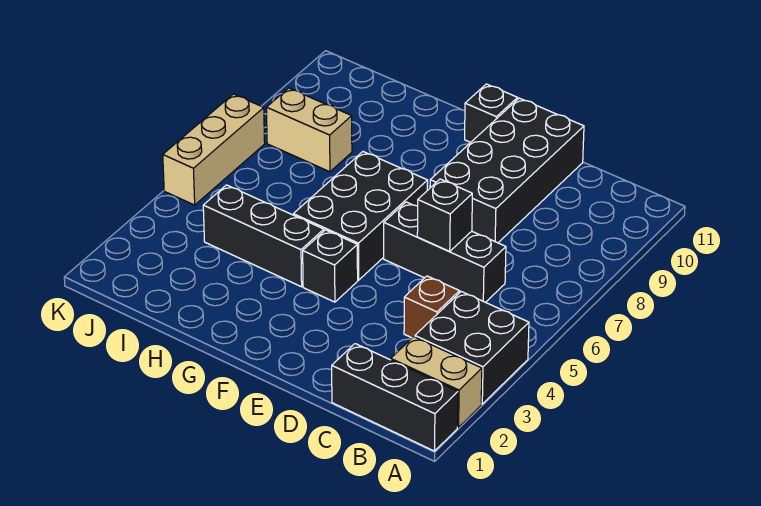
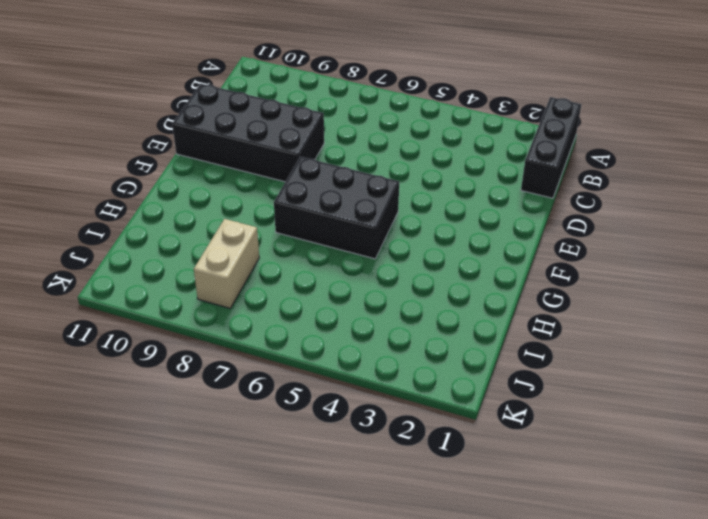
none -> tan brick A2:B2 level 1
none -> black brick A3:B4 level 1
none -> brown brick C4 level 1

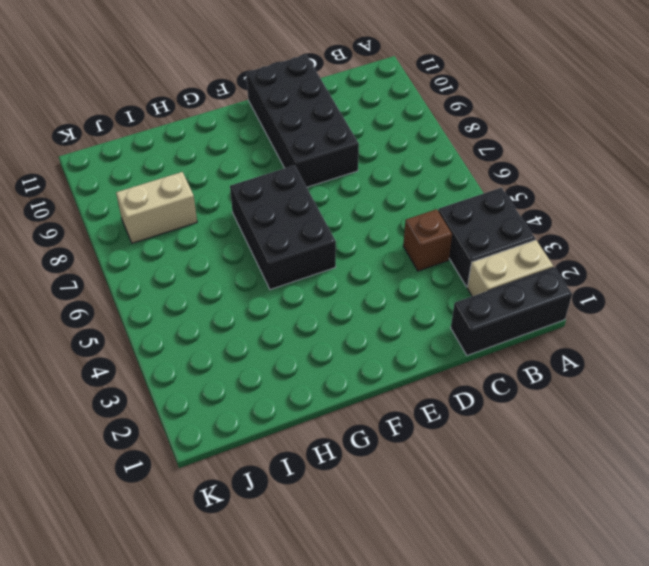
none -> black brick C6:E6 level 1
none -> black brick F4 level 1
none -> black brick F11 level 1

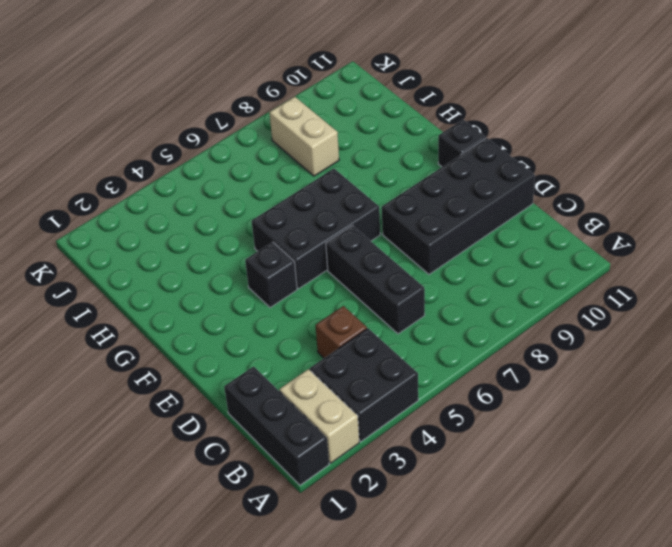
none -> black brick G4:I4 level 1
none -> tan brick K5:K7 level 1
none -> black brick D6 level 2

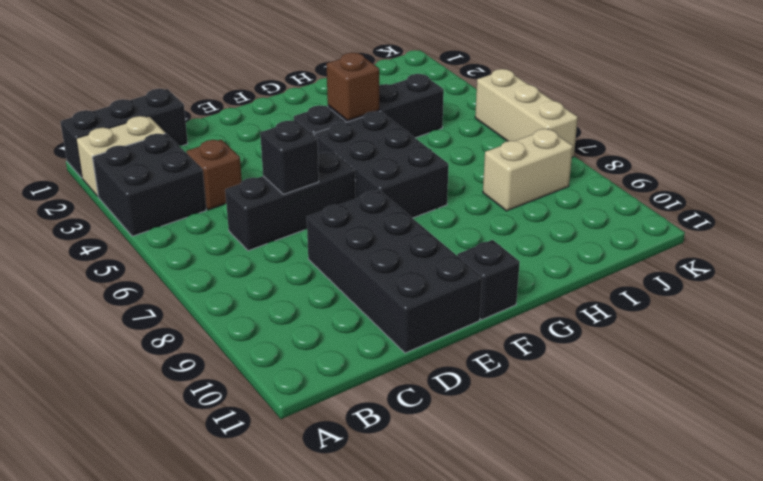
brown brick G4 level 2 -> none

